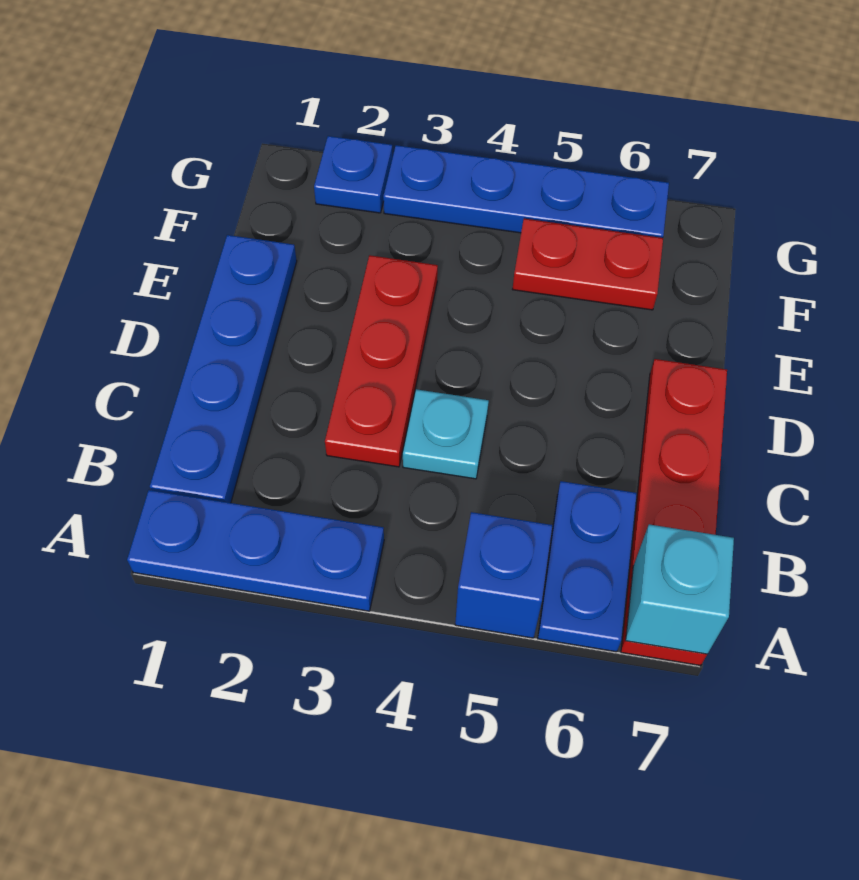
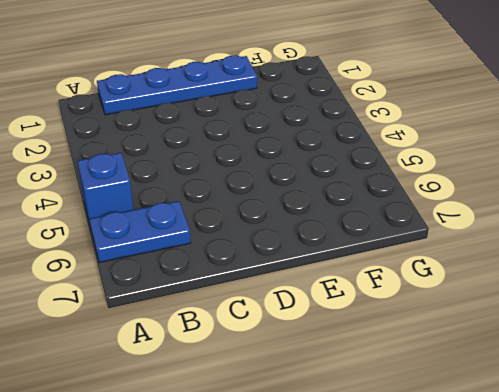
none -> blue plate A1:A3 level 1
none -> red plate A7:D7 level 1

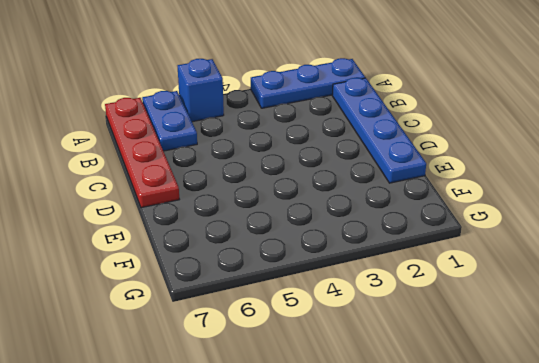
none -> red plate C3:E3 level 1
none -> cyan plate C4 level 1

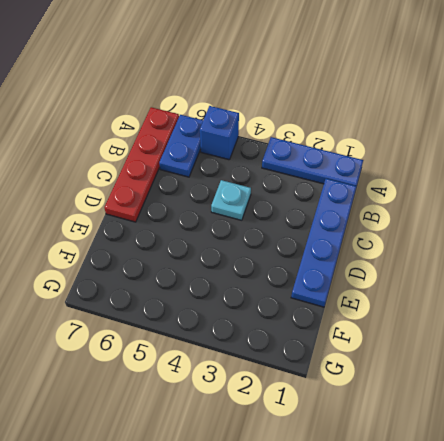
none -> red plate C3:E3 level 1
none -> red plate F5:F6 level 1

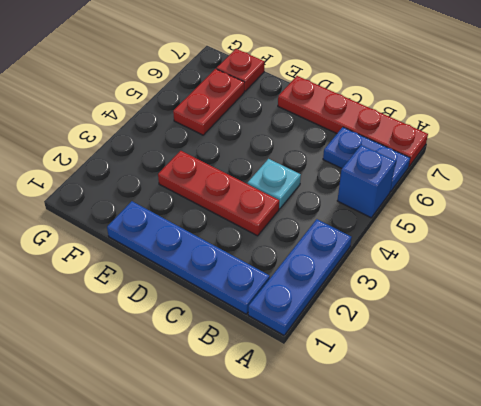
red plate F7 level 1 -> none
none -> blue plate G2 level 1
none -> blue plate G3:G6 level 1

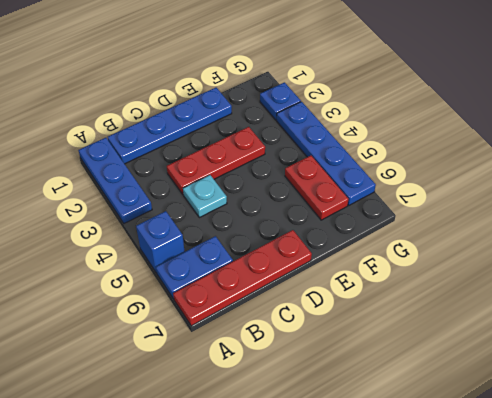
none -> cyan brick A7 level 2

